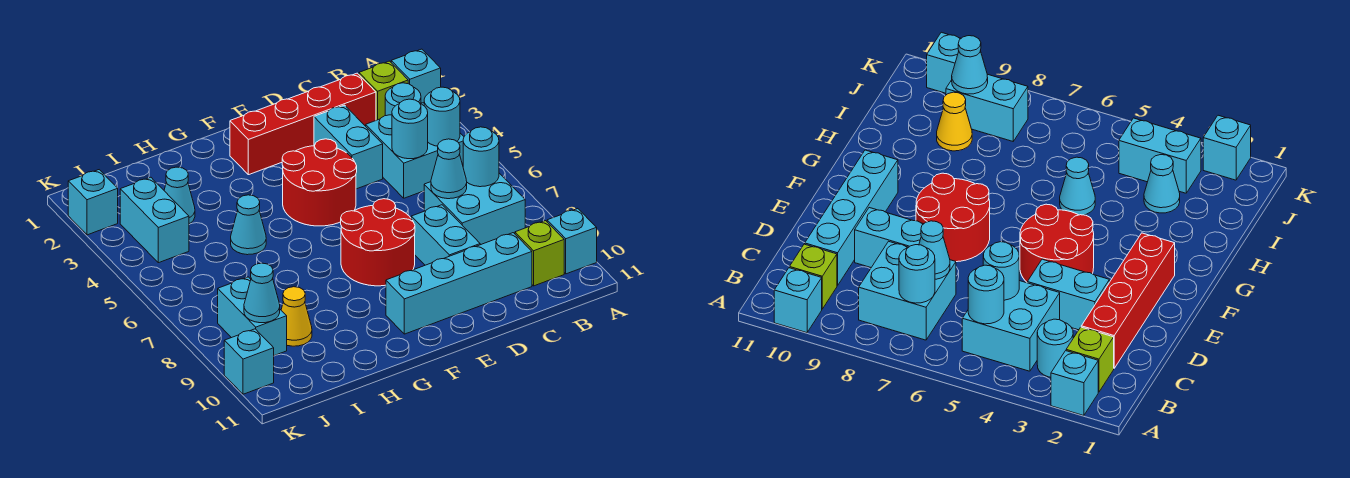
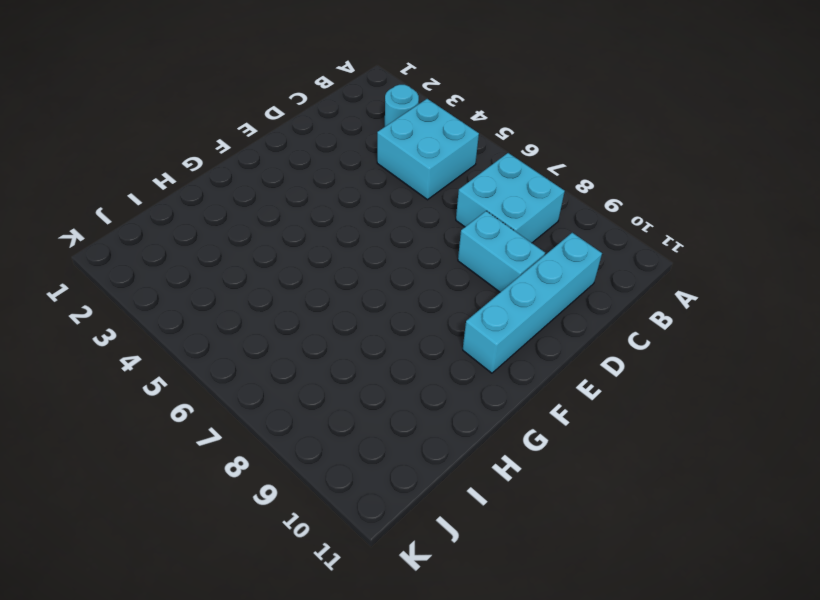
none -> cyan brick A2 level 1
none -> cyan brick A10 level 1
none -> lime brick B2 level 1

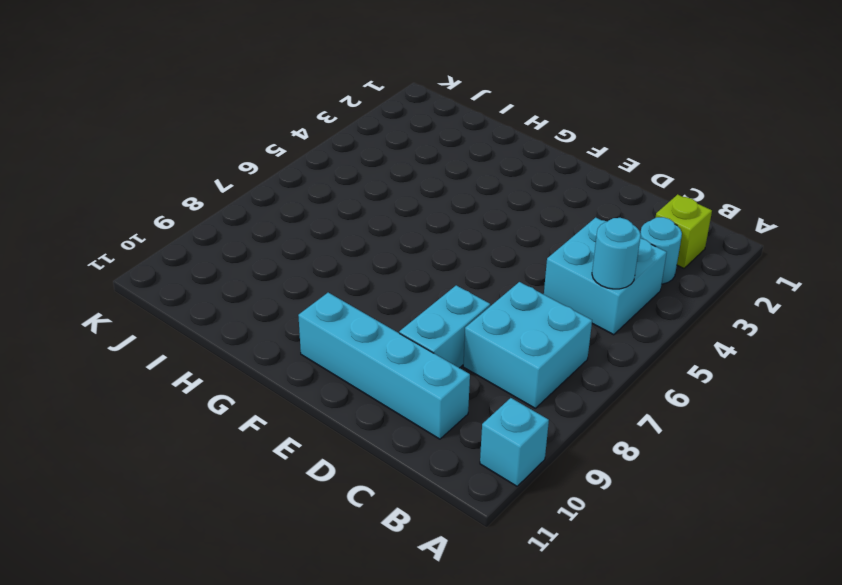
none -> cyan brick A2 level 1
none -> lime brick B10 level 1
none -> red brick C2:F2 level 1

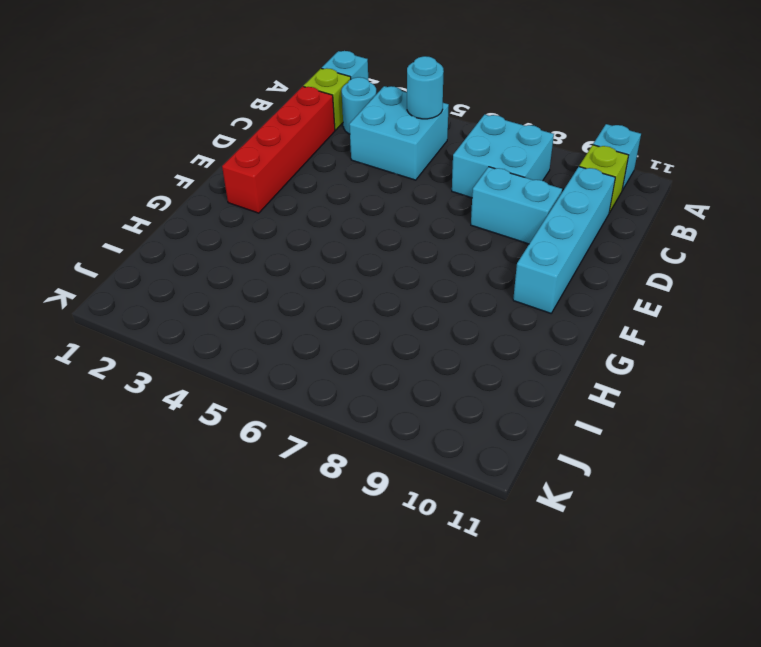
none -> cyan brick D3:D4 level 1
none -> red round brick E4:F5 level 1
none -> red round brick E7:F8 level 1

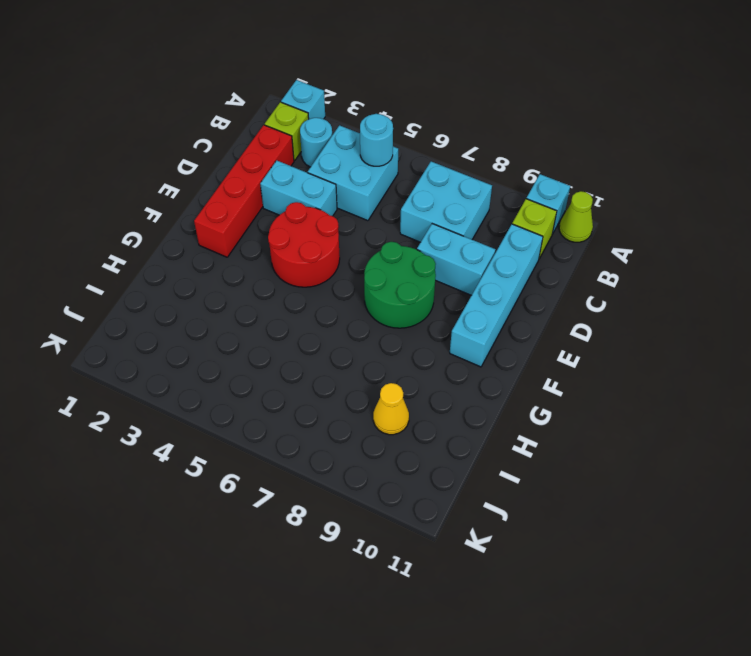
lime cone A11 level 1 -> none
green round brick E7:F8 level 1 -> red round brick E7:F8 level 1
none -> cyan cone H5 level 1
none -> cyan cone I3 level 1
none -> cyan brick J3:J4 level 1

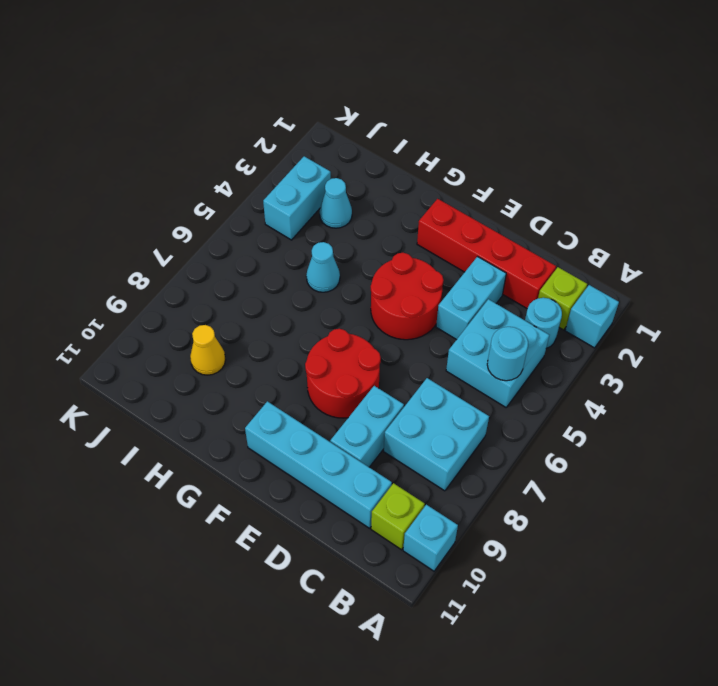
none -> cyan brick J8:J9 level 1
none -> cyan brick K2 level 1
none -> cyan brick K10 level 1

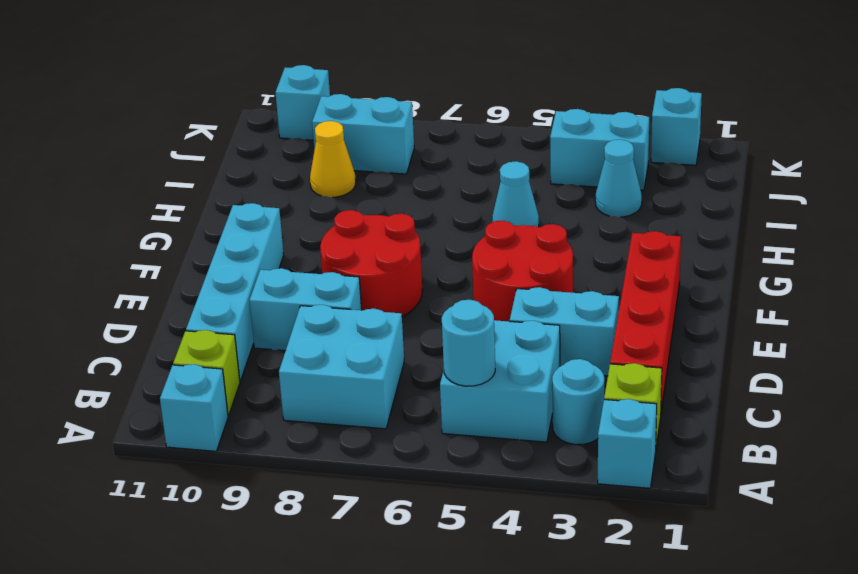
none -> cyan round brick B7 level 2
none -> cyan round brick C5 level 2
none -> cyan cone C7 level 2

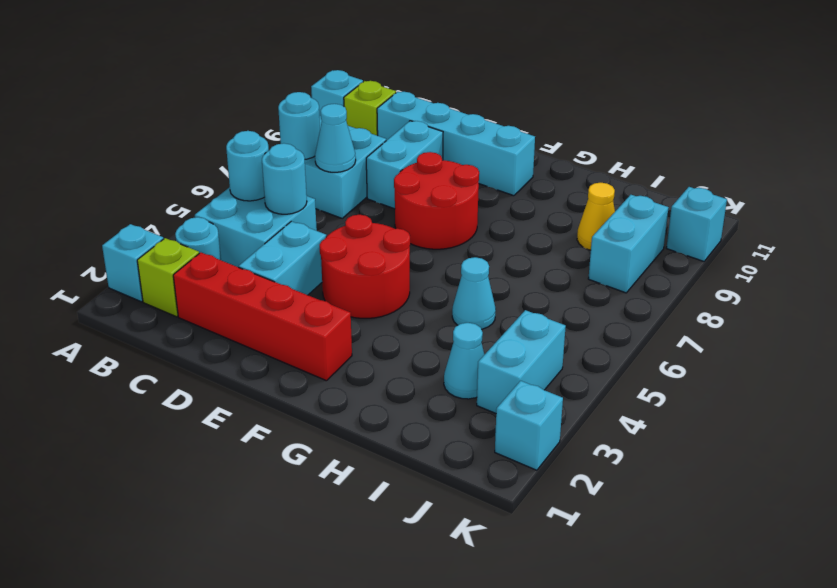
none -> cyan cone J9 level 2

